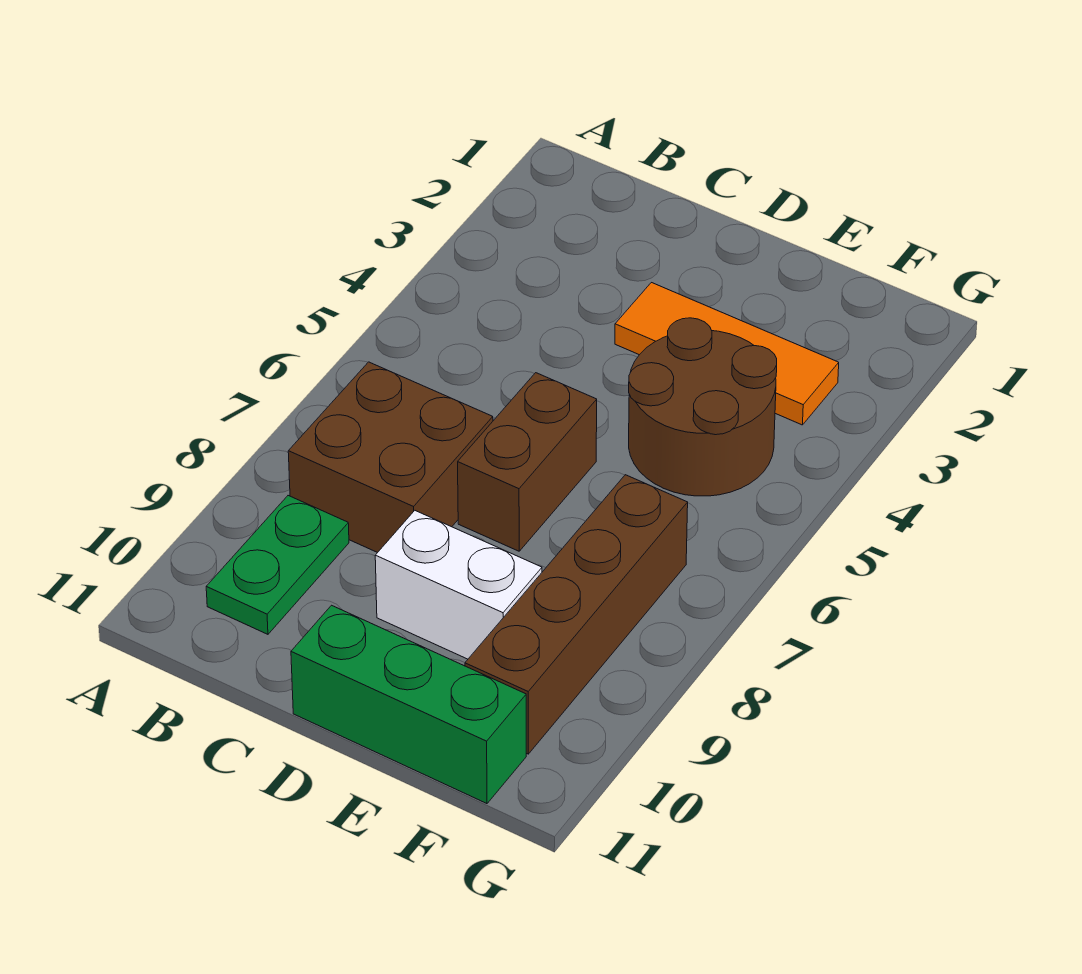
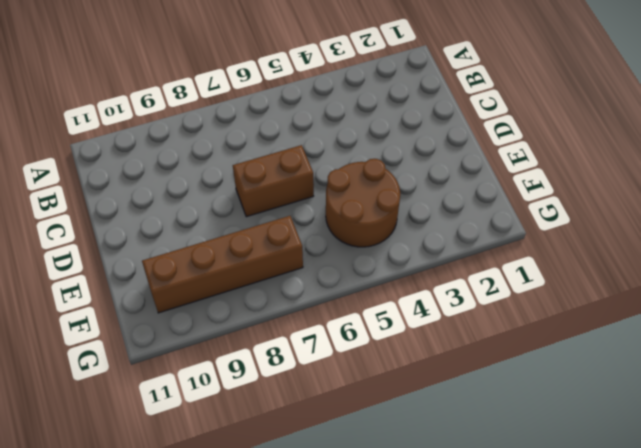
none -> brown brick B7:C8 level 1
none -> green plate B9:B10 level 1

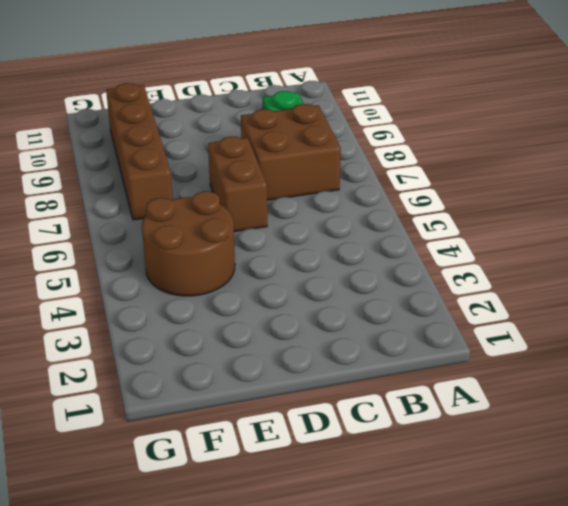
none -> orange tile D3:F3 level 1
none -> white brick D9:E9 level 1

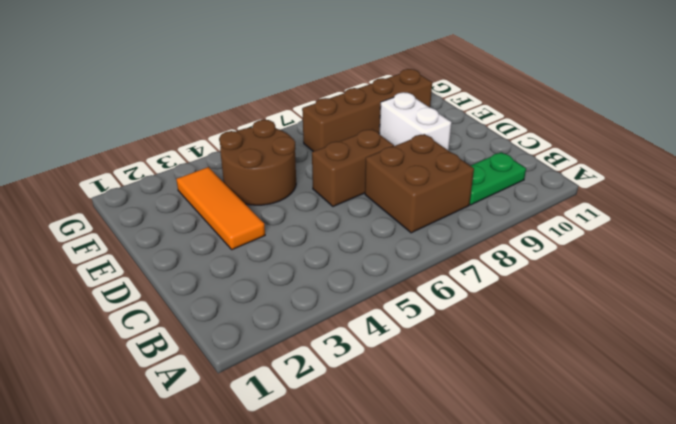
none -> green brick D11:F11 level 1

